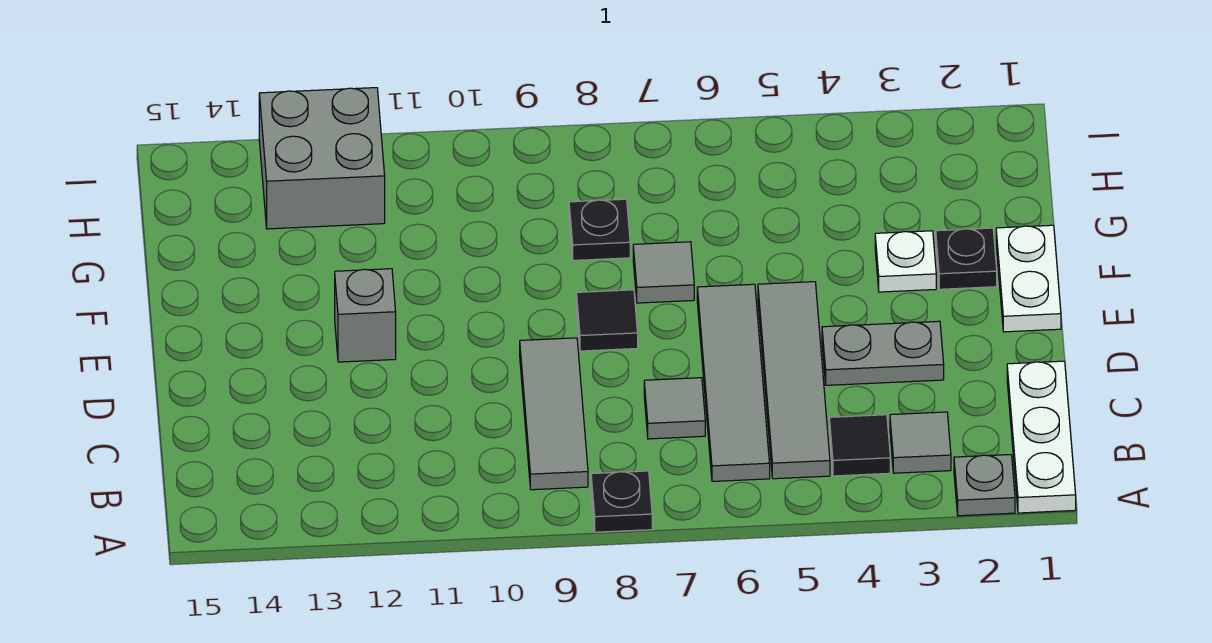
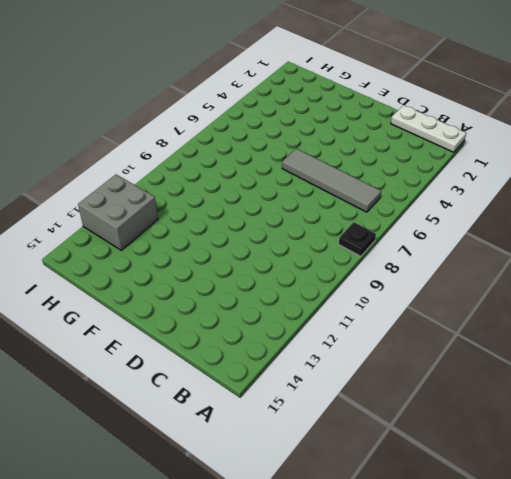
none -> grey plate A2 level 1
none -> grey tile B3 level 1
none -> black tile B4 level 1

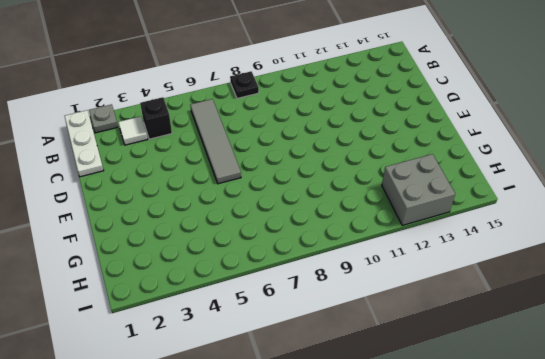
white tile B3 level 1 -> grey tile B3 level 1
black brick B4 level 1 -> black tile B4 level 1
none -> grey tile B5:E5 level 1
none -> grey tile B9:D9 level 1
none -> grey tile C7 level 1

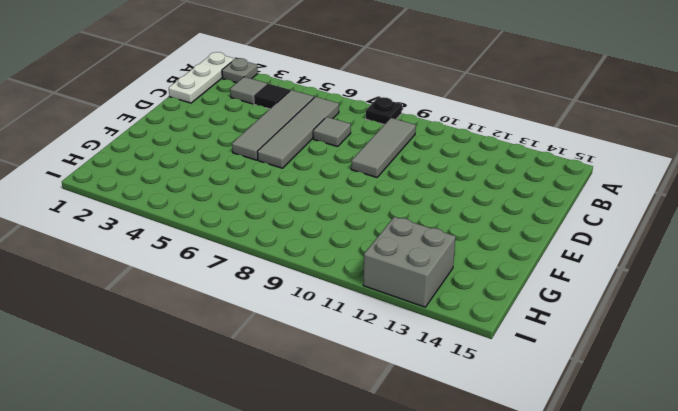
none -> grey plate D3:D4 level 1
none -> white plate E1:F1 level 1
none -> black tile E8 level 1

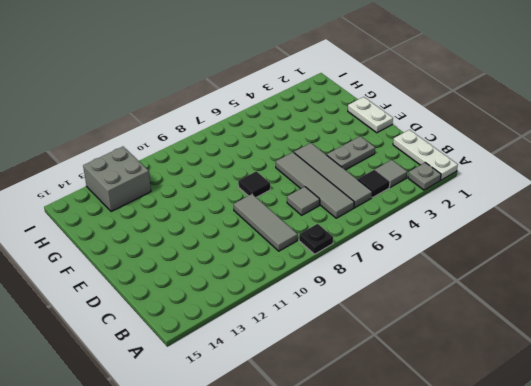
none -> grey brick E12 level 1
none -> black plate F2 level 1
none -> white plate F3 level 1

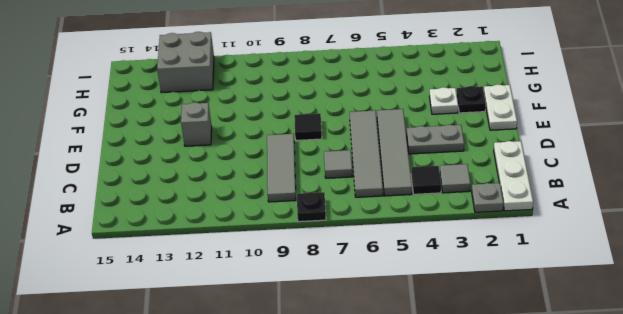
none -> grey tile F7 level 1
none -> black plate G8 level 1

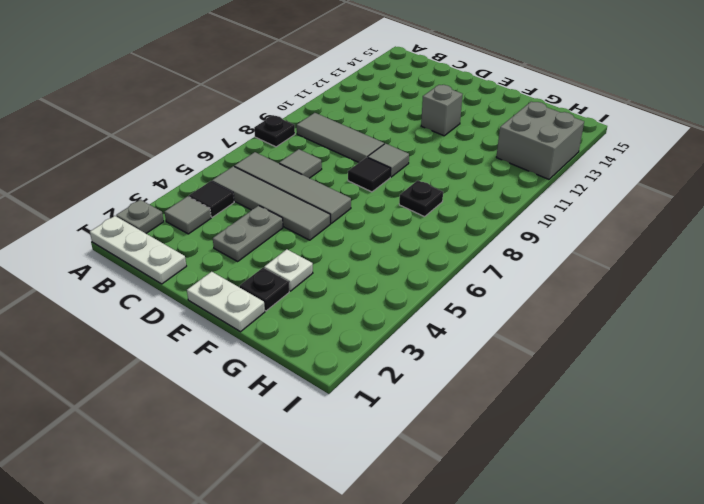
grey tile E9 level 1 -> grey tile F7 level 1

